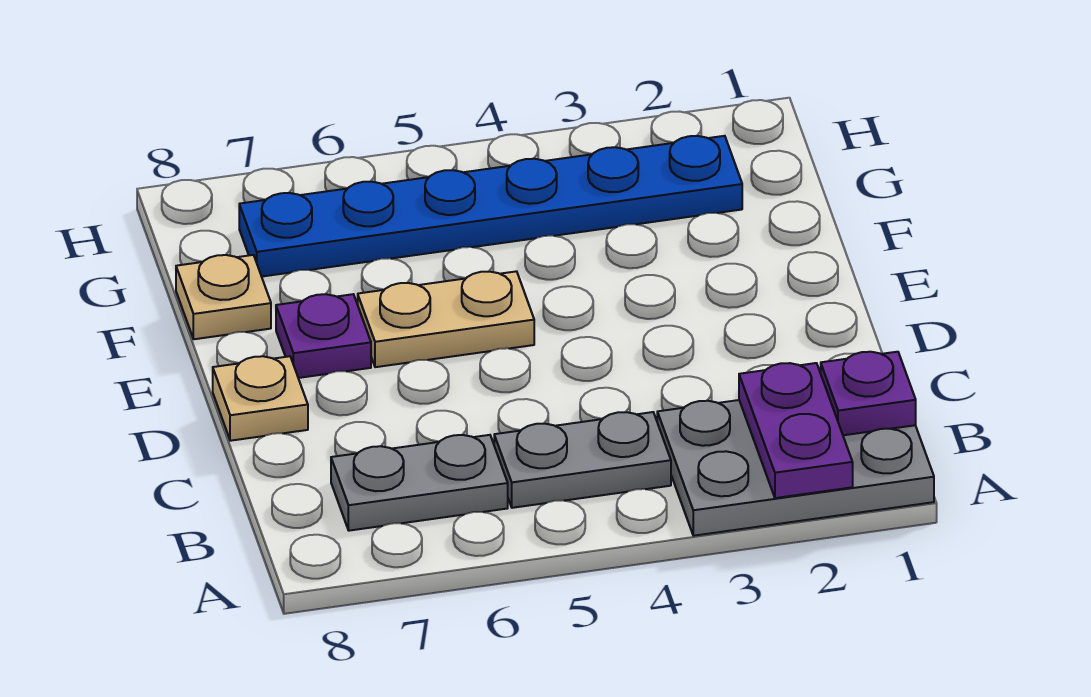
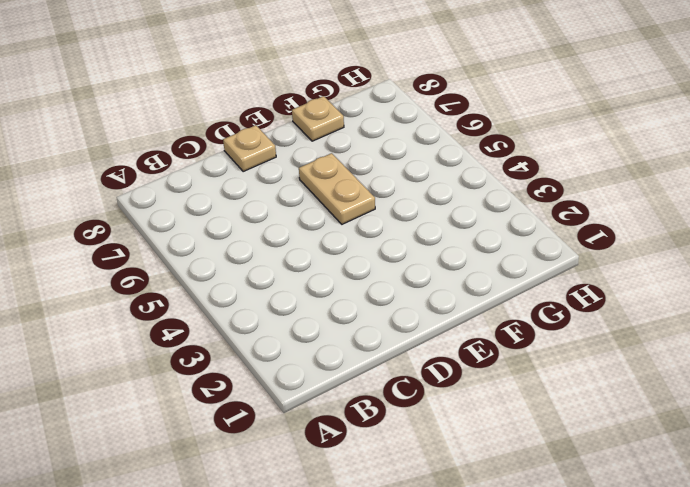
none -> grey plate A1:B3 level 1
none -> grey plate B4:B5 level 1

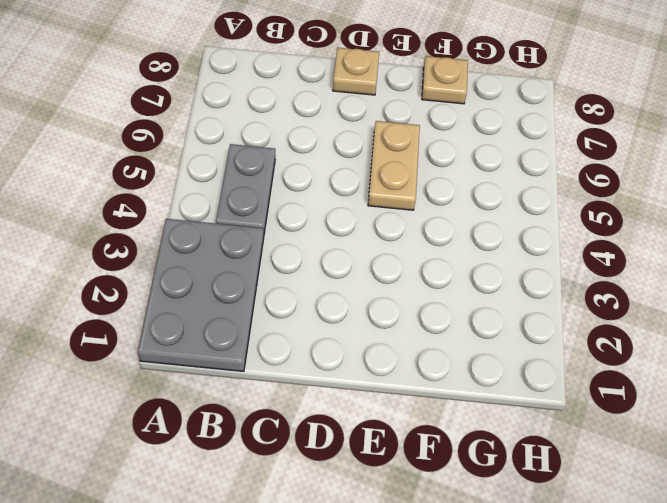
none -> grey plate B6:B7 level 1
none -> purple plate E7 level 1

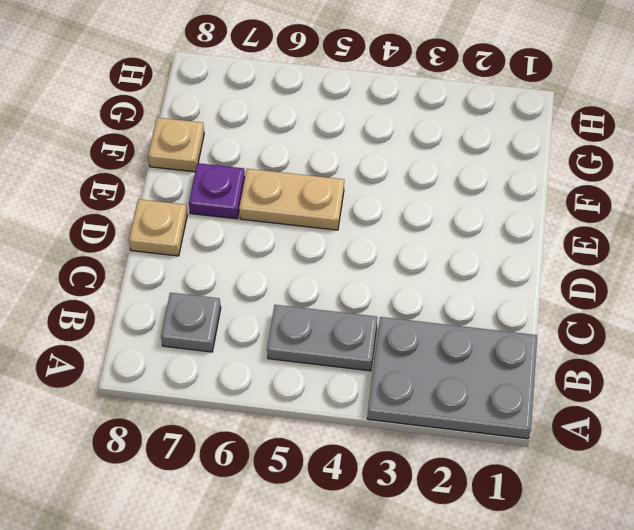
grey plate B7 level 1 -> grey plate B6:B7 level 1
none -> blue plate G2:G7 level 1
none -> purple plate A2:B2 level 2

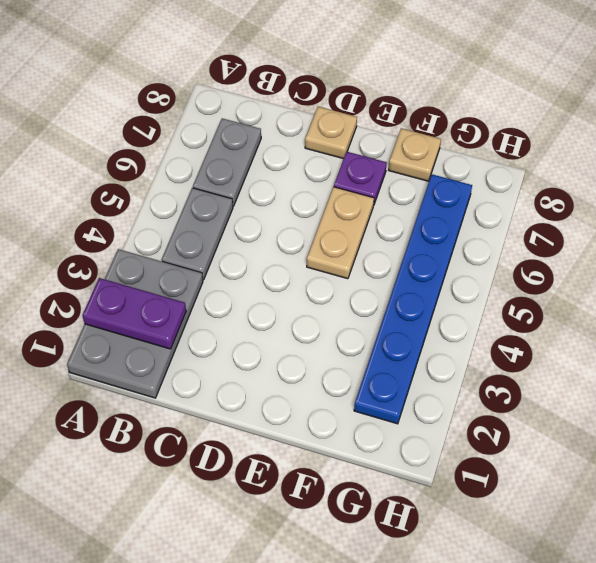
none -> purple plate B1 level 2

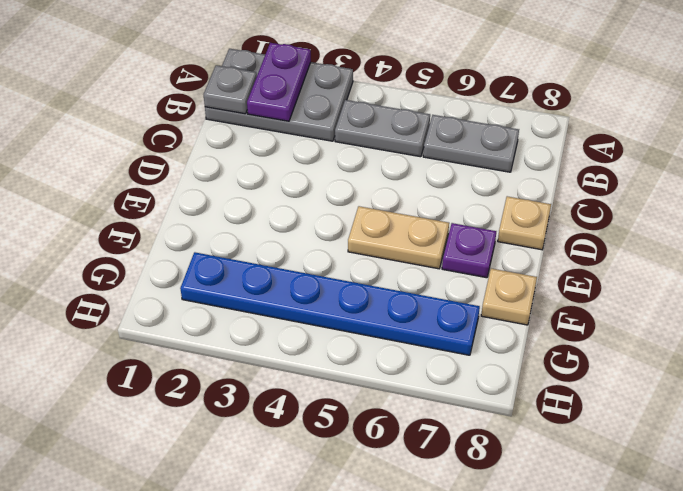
grey plate B1 level 2 -> purple plate B1 level 2

